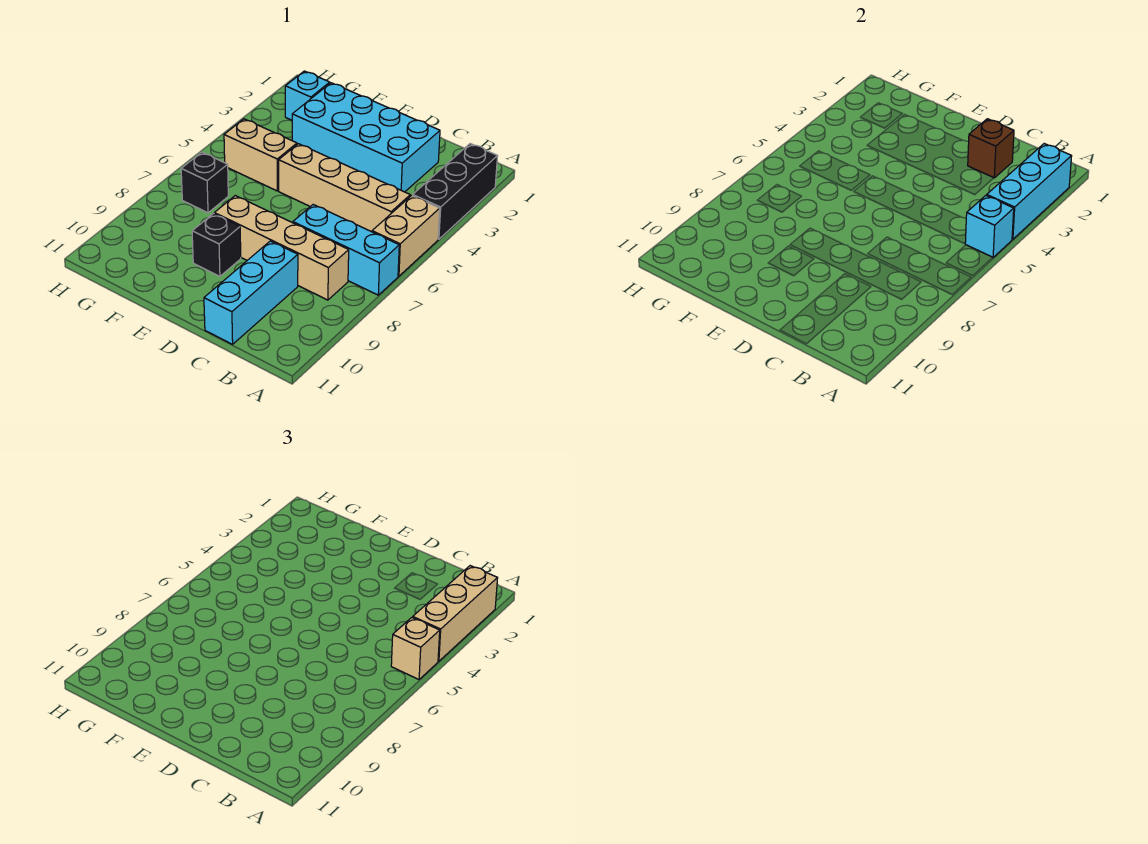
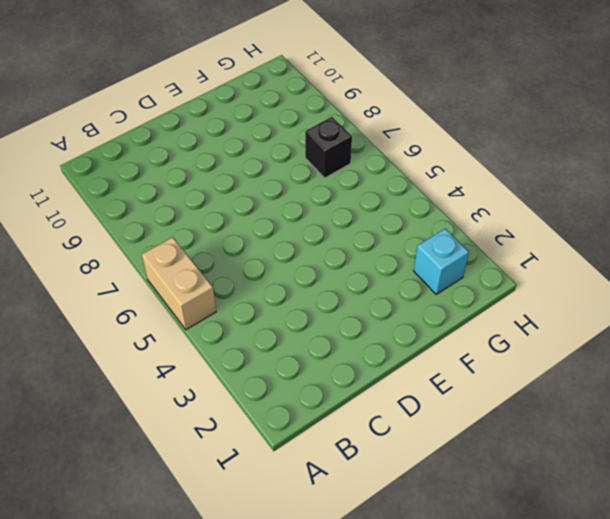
none -> black brick A2:A4 level 1
none -> cyan brick A7:C7 level 1
none -> tan brick B5:E5 level 1

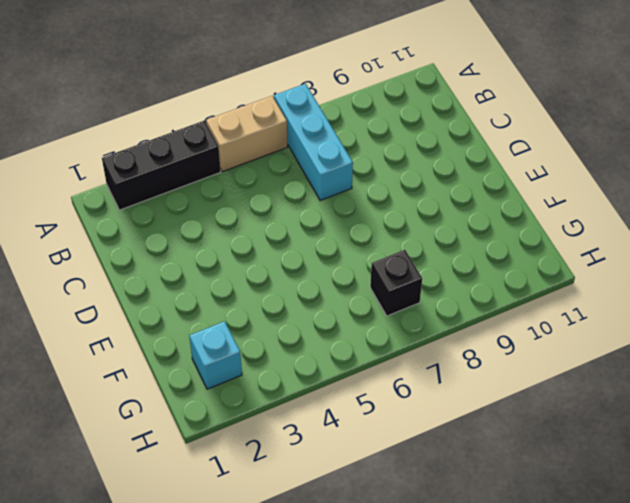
none -> tan brick B5:E5 level 1
none -> tan brick B8:E8 level 1
none -> cyan brick C2:F3 level 1

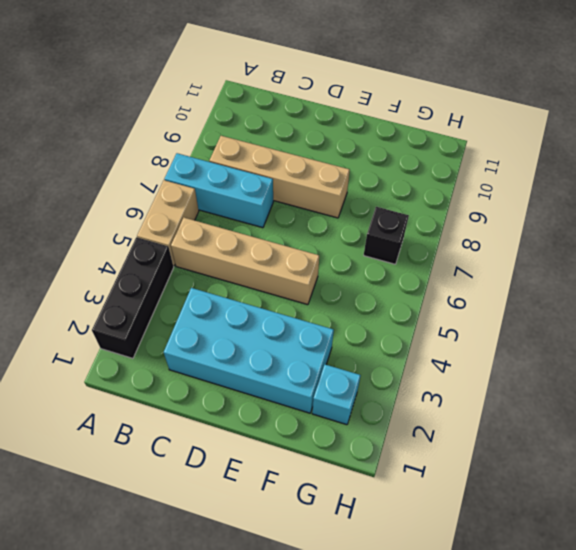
none -> cyan brick C9:C11 level 1
none -> black brick E9 level 1
none -> tan brick F5:G5 level 1

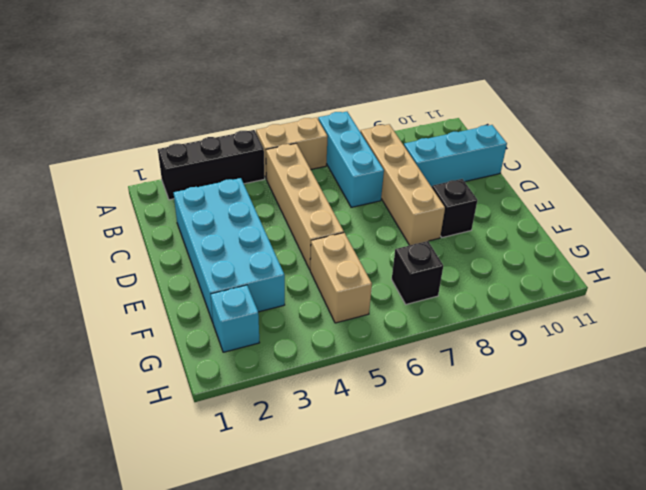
none -> cyan brick A2:A4 level 2
none -> cyan brick A5 level 2
none -> brown brick C2 level 2

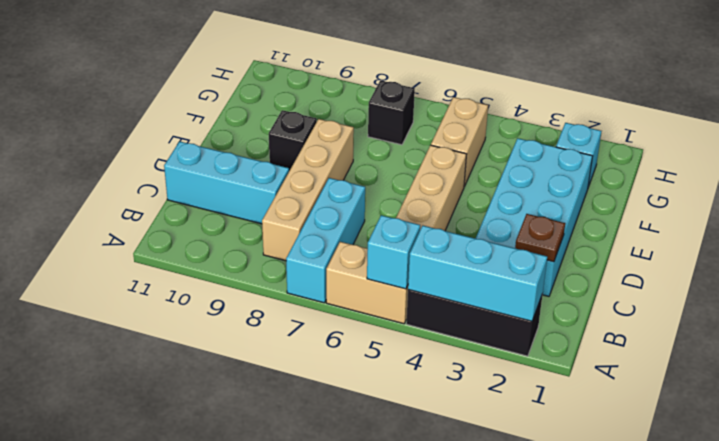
brown plate C2 level 2 -> brown brick C2 level 2
none -> tan brick A2:A4 level 3
none -> tan brick A5 level 3

